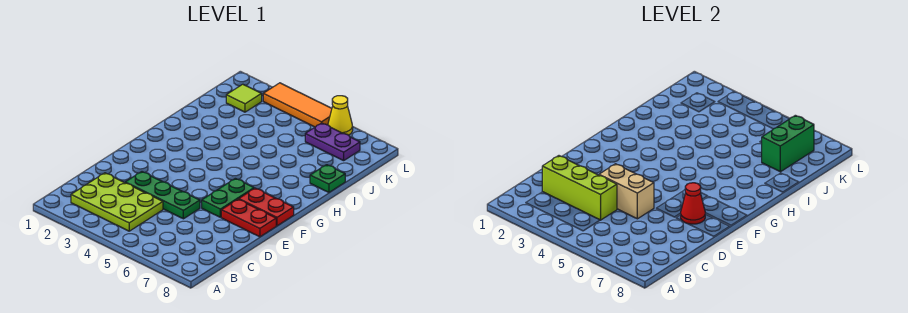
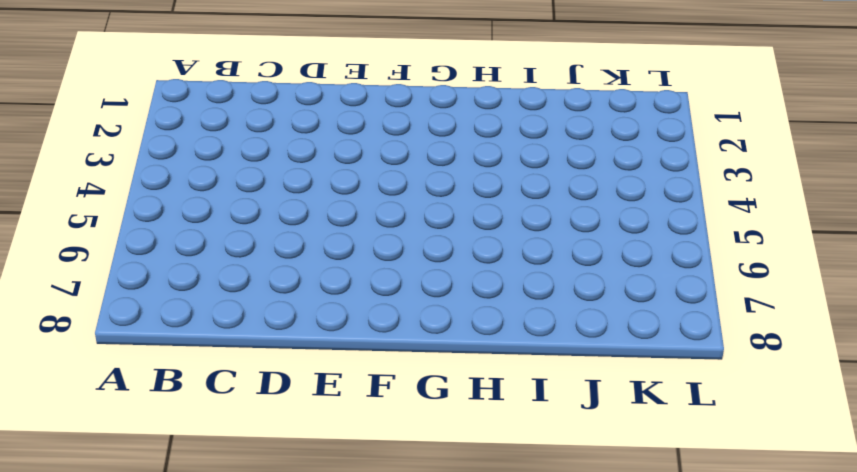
none -> lime plate B2:C4 level 1
none -> green plate D3:D5 level 1
none -> green plate E6:F6 level 1

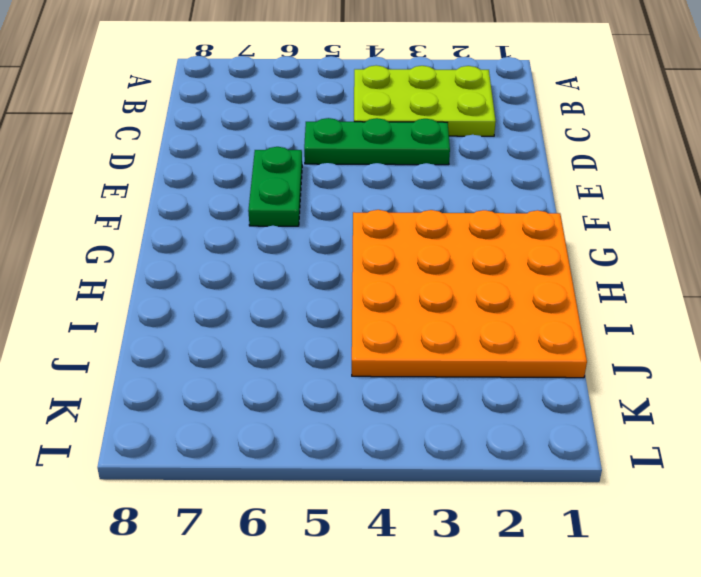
orange plate G1:J4 level 1 -> none
none -> red plate E7:E8 level 1
none -> red plate F7:F8 level 1
none -> green plate I8 level 1

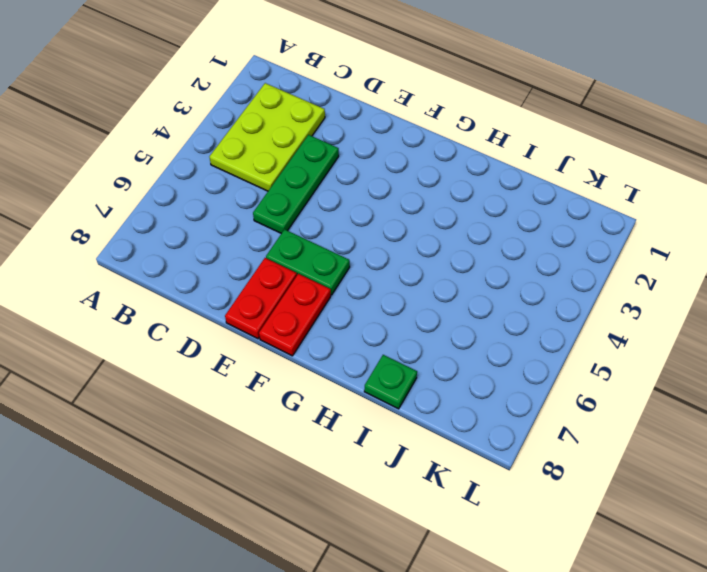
none -> lime tile K2 level 1
none -> purple plate K6:K7 level 1
none -> orange tile L3:L5 level 1

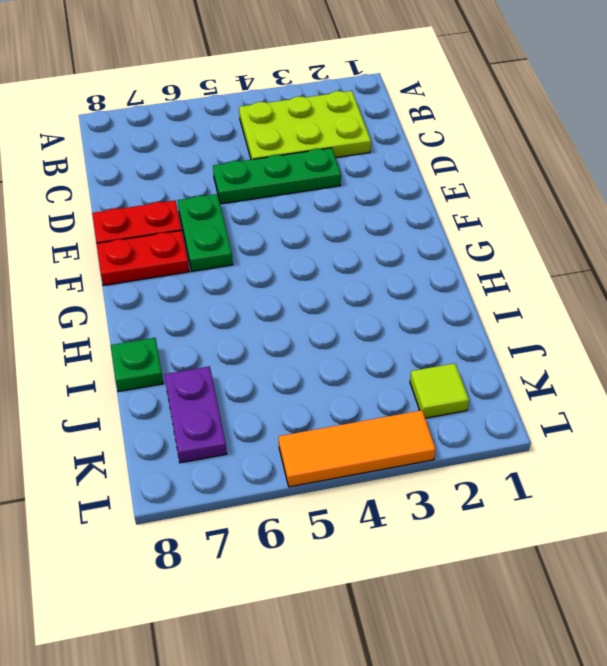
purple plate J7:K7 level 1 -> purple plate K6:K7 level 1
none -> yellow cone L6 level 1
none -> lime brick C2:C4 level 2
none -> tan brick D4:D5 level 2

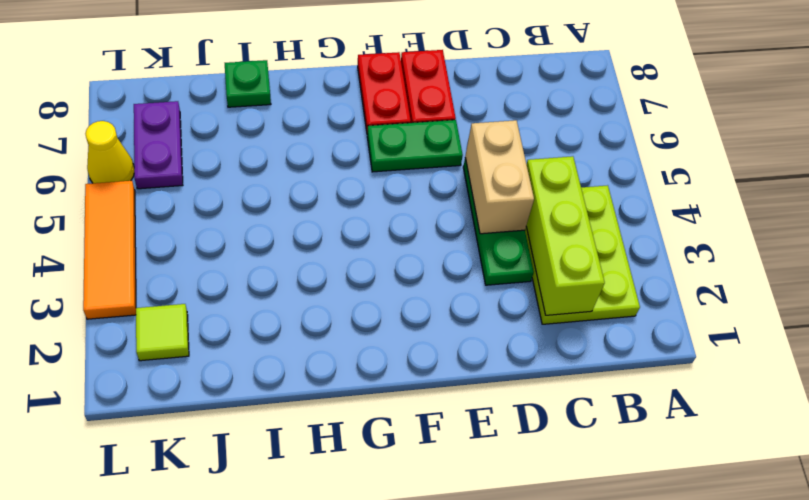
none -> red cone E7 level 2
none -> green brick J7:K7 level 2

